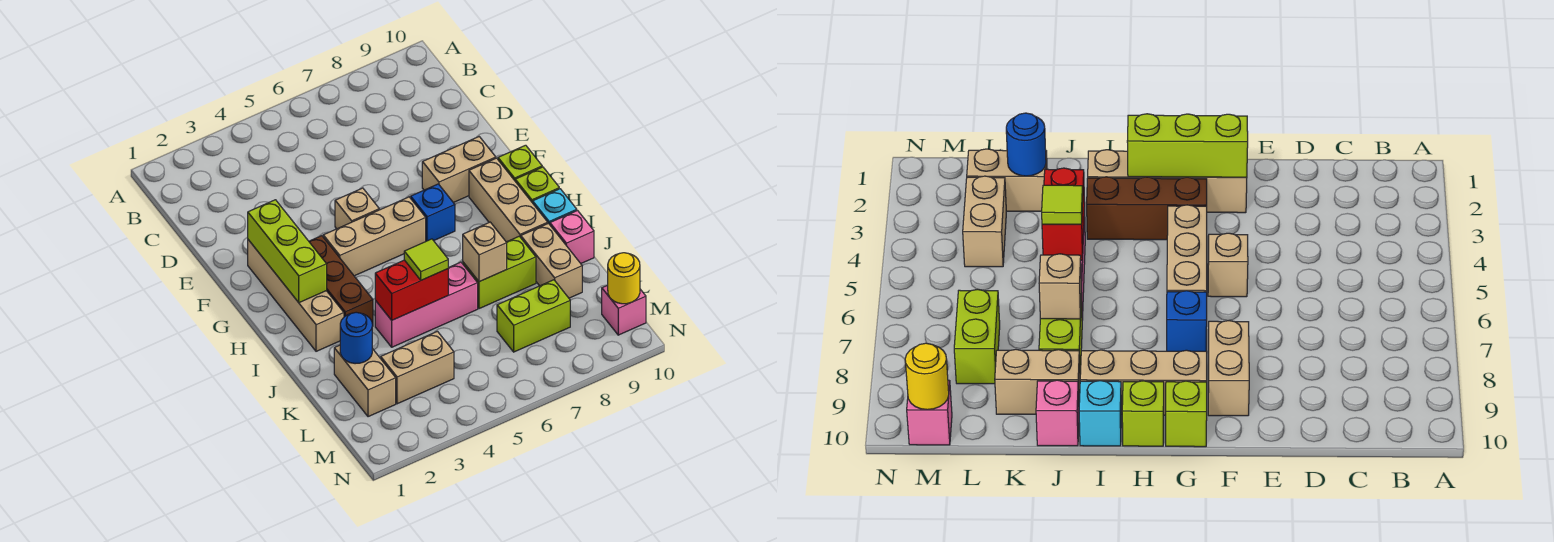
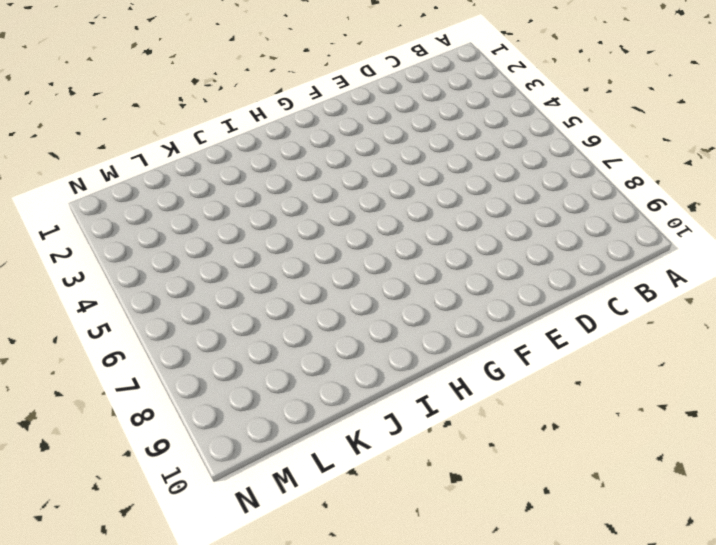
none -> tan brick F2:I2 level 1
none -> tan brick F5 level 1
none -> tan brick F8:F9 level 1

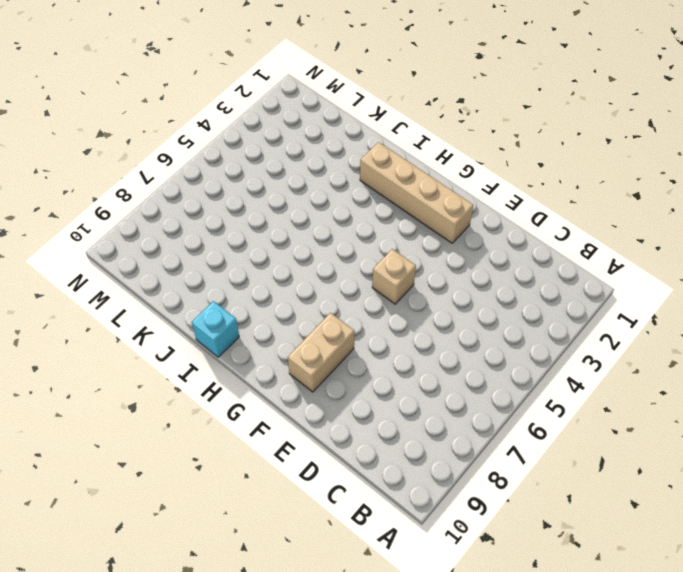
none -> brown brick G3:I3 level 1
none -> tan brick G4:G6 level 1
none -> blue brick G7 level 1

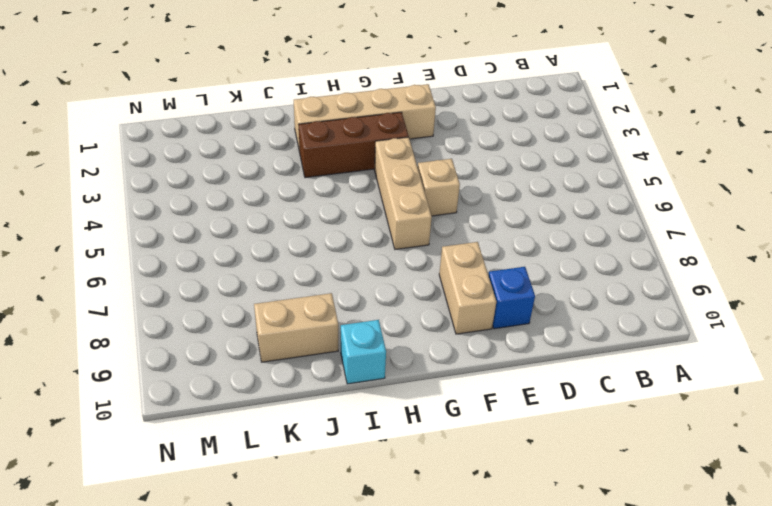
blue brick E9 level 1 -> blue brick G7 level 1
none -> tan brick G9:I9 level 1
none -> lime brick G10 level 1
none -> lime brick H10 level 1

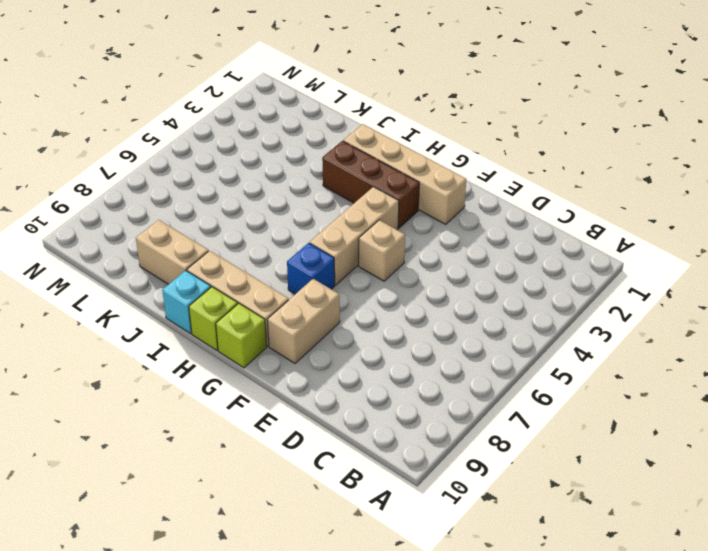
none -> pink brick J4:J6 level 1
none -> lime brick J7:J8 level 1
none -> pink brick J10 level 1

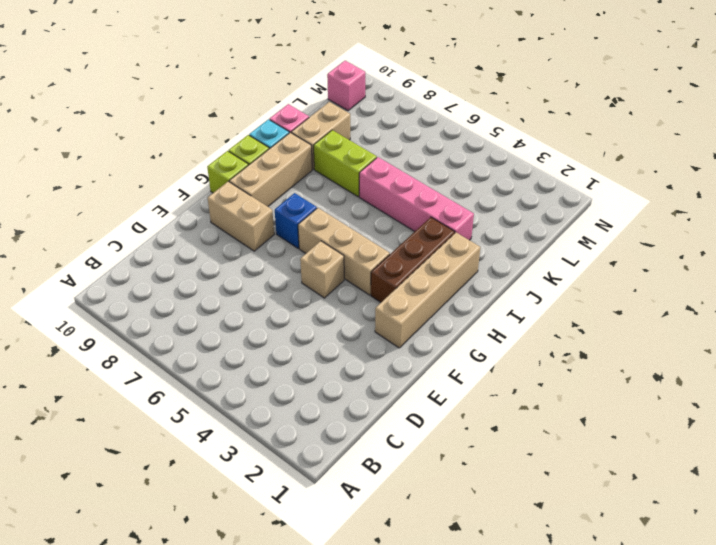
pink brick J3:J6 level 1 -> pink brick J4:J6 level 1
none -> tan brick K2:L2 level 1
none -> tan brick L3:L4 level 1
none -> lime brick L7:L8 level 1

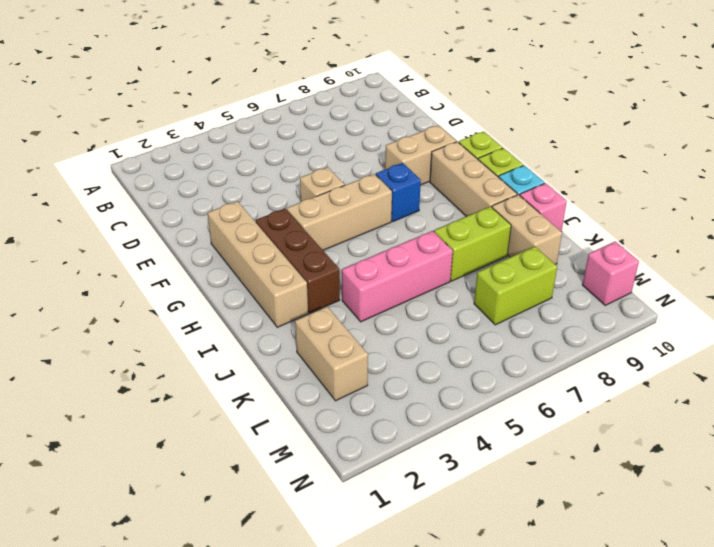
none -> tan brick L3:L4 level 1
none -> lime brick F2:H2 level 2
none -> red brick J4:J5 level 2

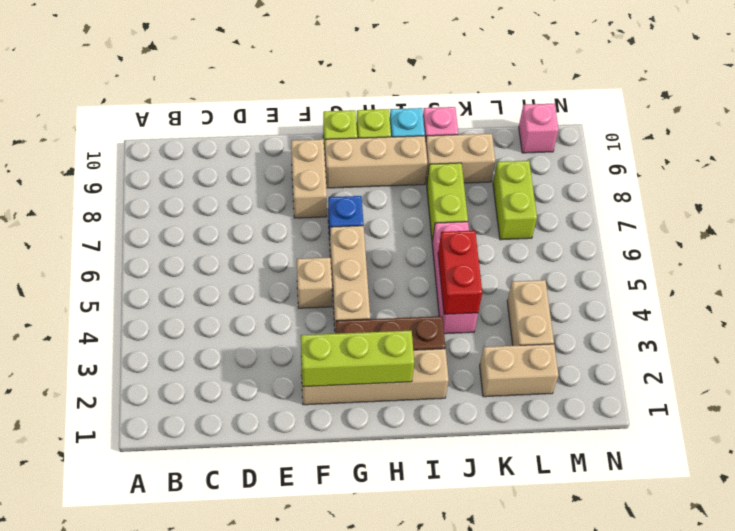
none -> tan brick J7 level 2
none -> blue round brick K2 level 2
none -> yellow round brick M10 level 2

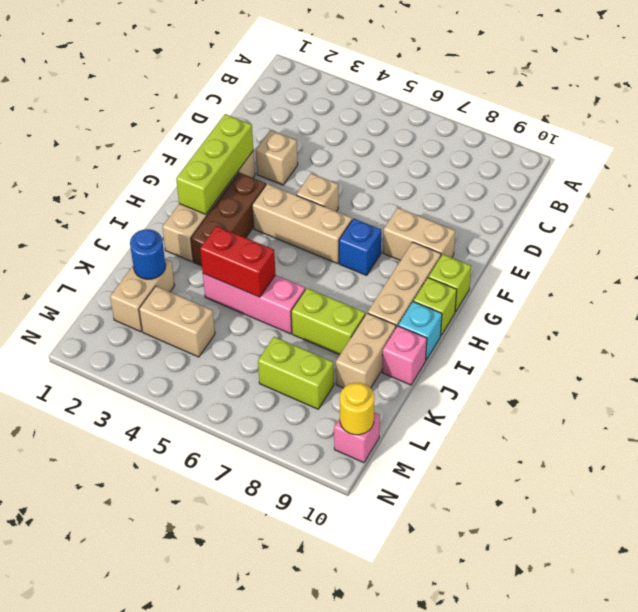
tan brick E3 level 1 -> tan brick J7 level 2
none -> lime tile J5 level 3

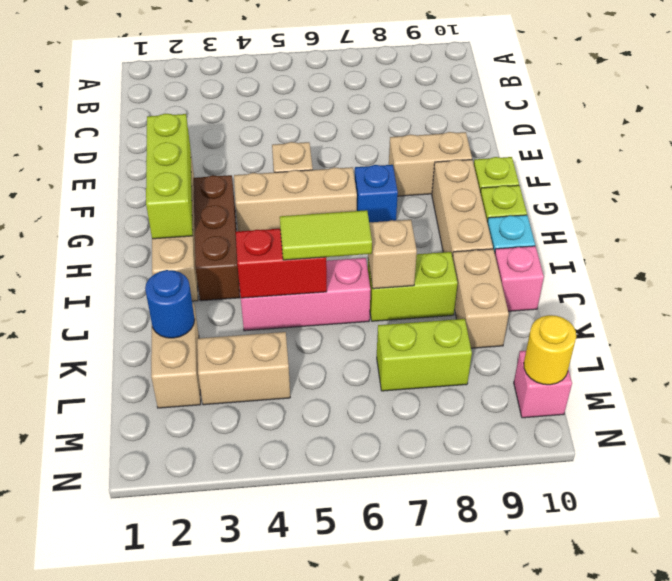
lime tile J5:J6 level 3 -> lime tile J5 level 3

